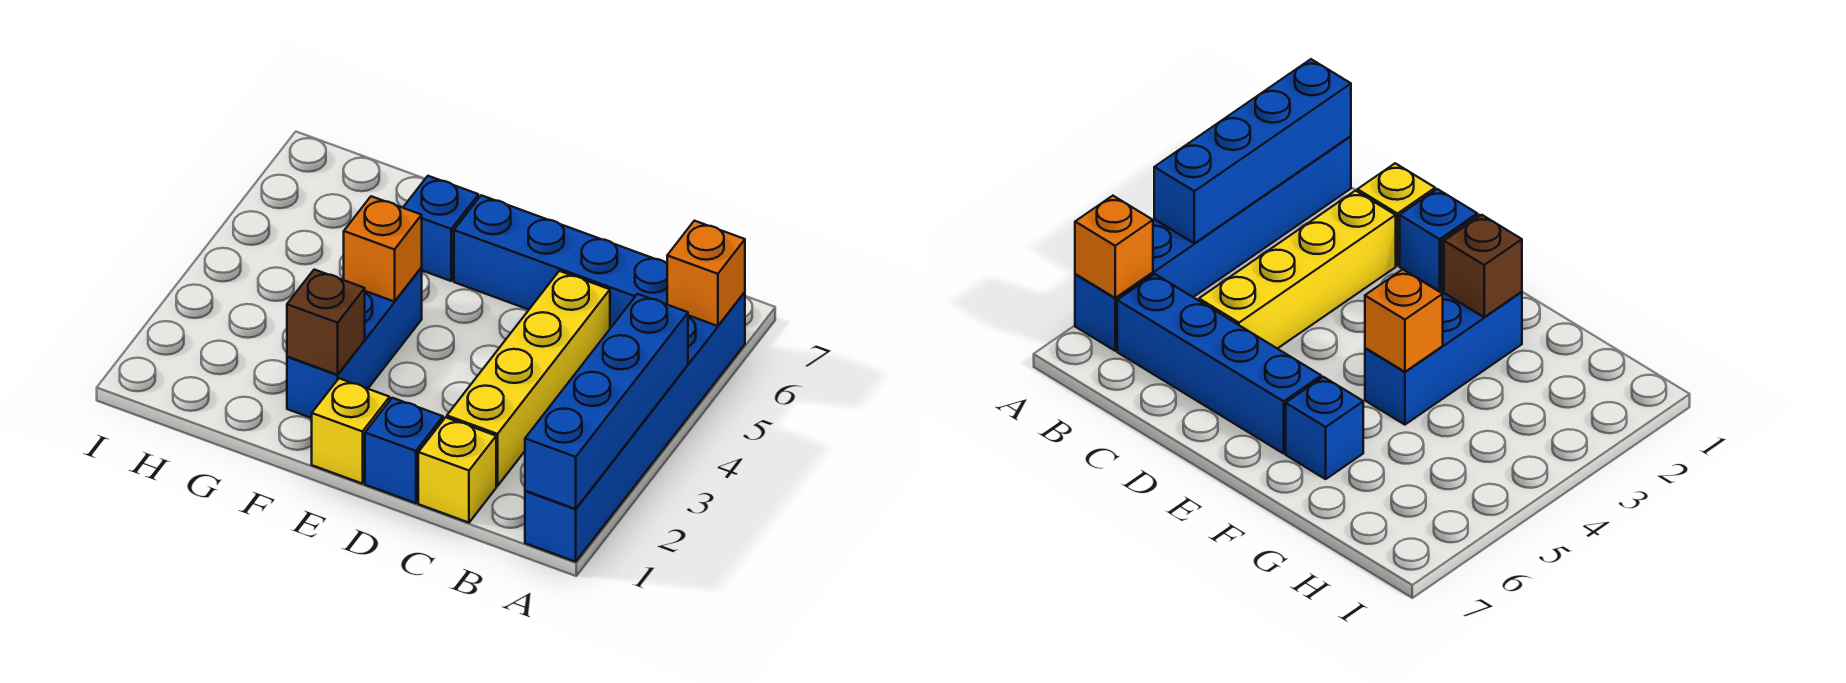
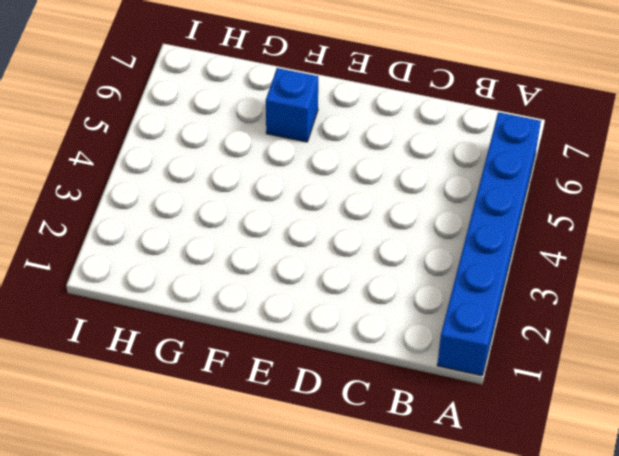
none -> blue brick B6:E6 level 1
none -> yellow brick C1 level 1
none -> yellow brick C2:C5 level 1

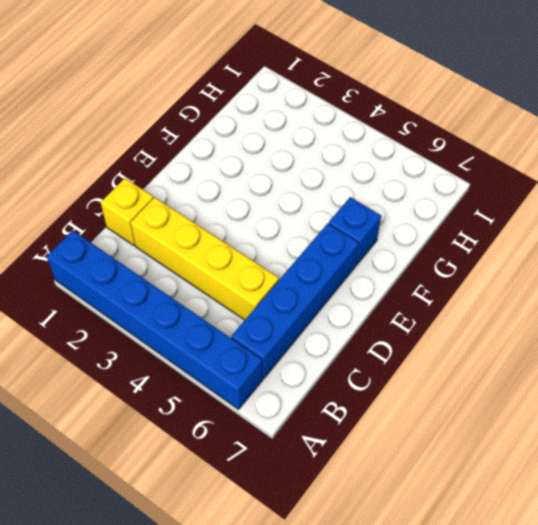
none -> blue brick D1 level 1
none -> yellow brick E1 level 1
none -> blue brick F2:F4 level 1

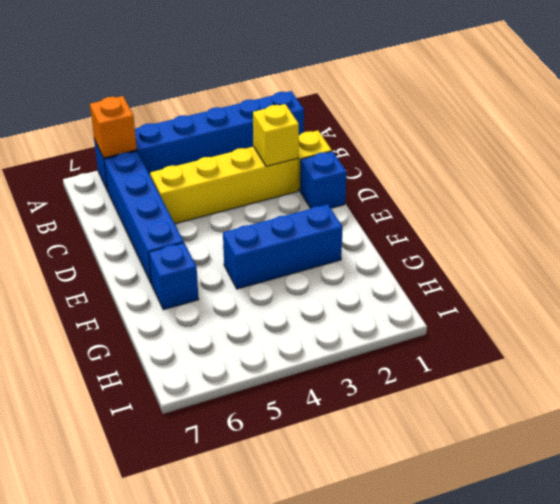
yellow brick C2 level 2 -> yellow brick E1 level 1
none -> blue brick A1:A4 level 2
none -> brown brick F2 level 2
none -> orange brick F4 level 2

